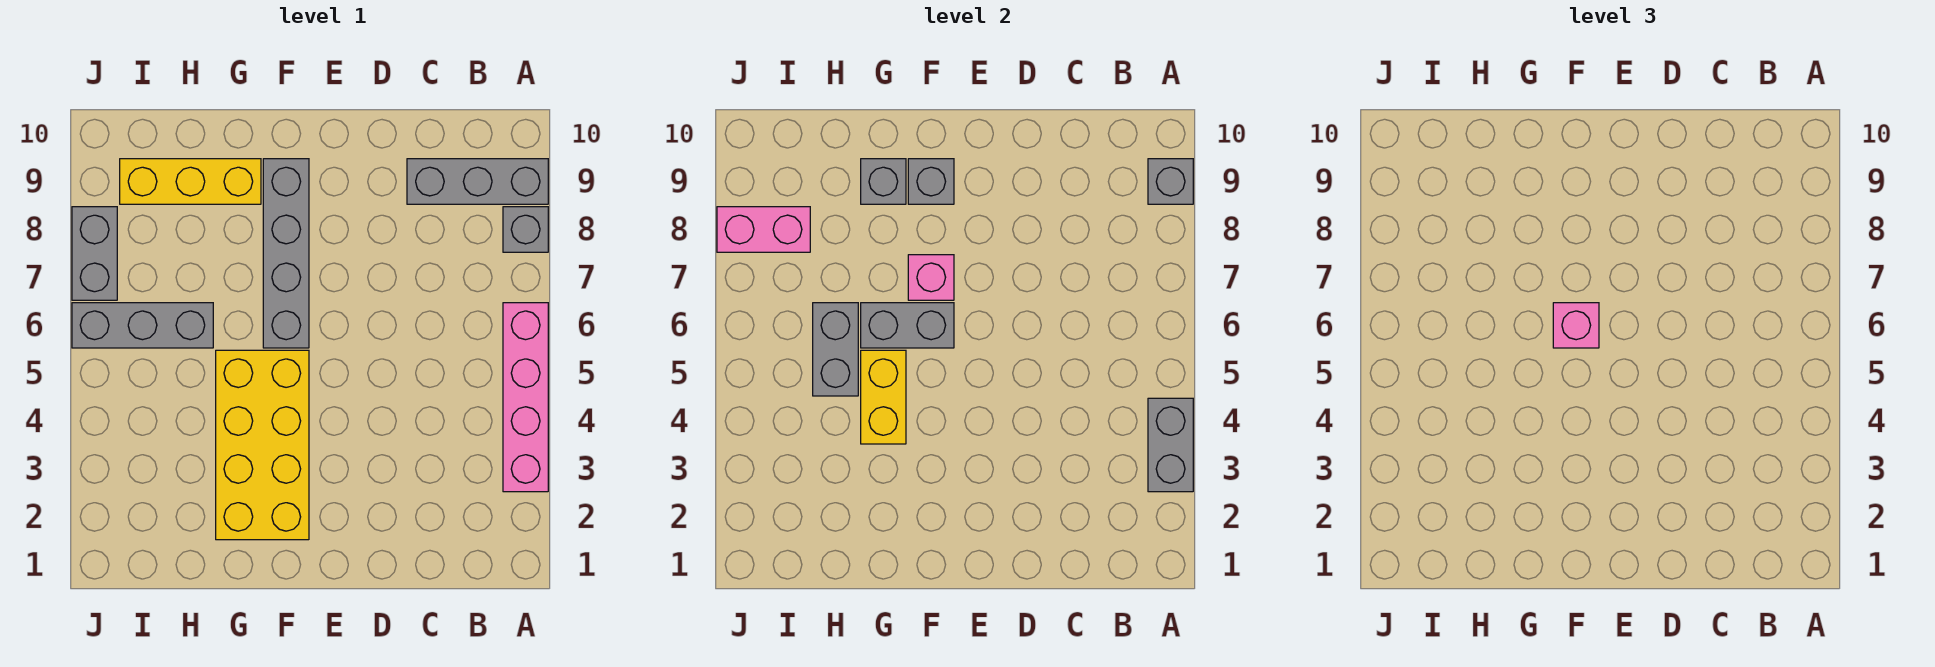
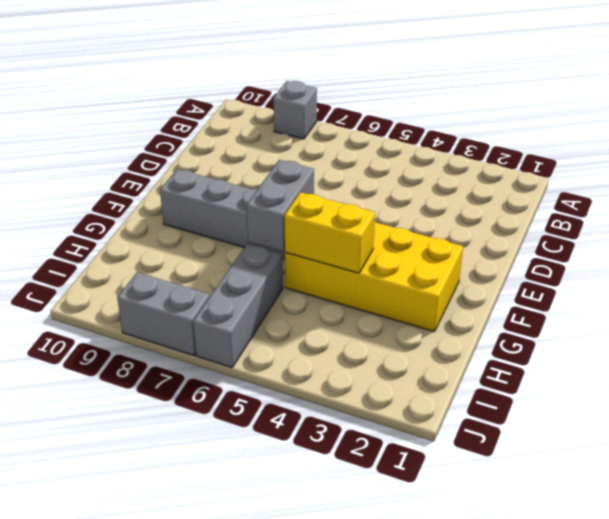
none -> pink brick A3:A6 level 1
none -> grey brick A9:C9 level 1
none -> yellow brick G9:I9 level 1

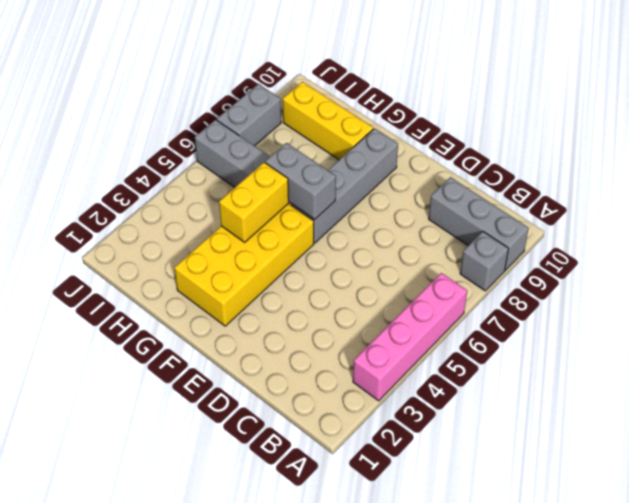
none -> grey brick A3:A4 level 2
none -> grey brick A9 level 2
none -> pink brick F7 level 2

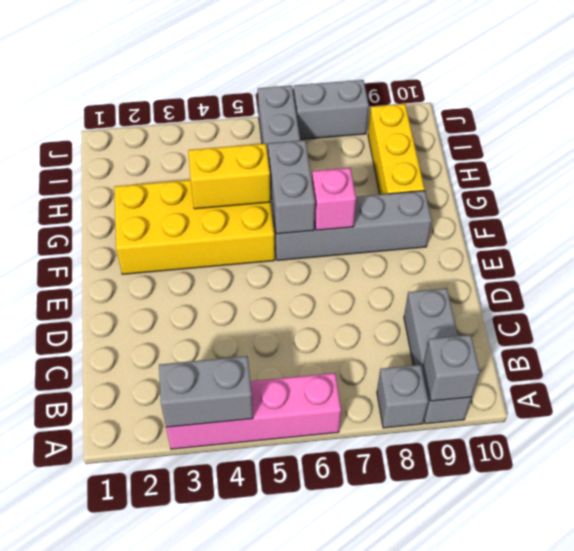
none -> grey brick F9 level 2
none -> grey brick G9 level 2
none -> grey brick H5:H6 level 2

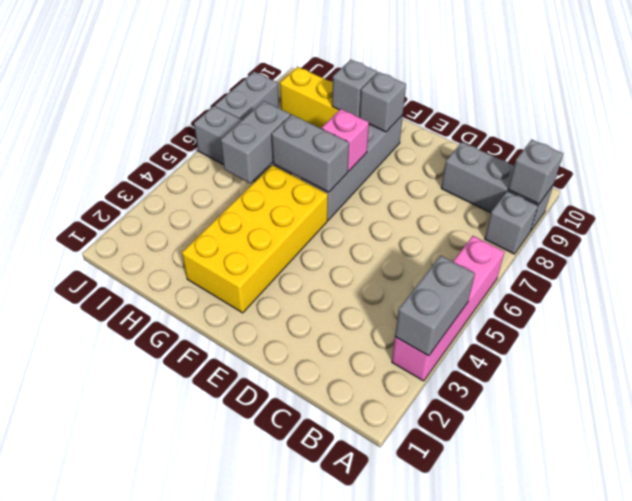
none -> yellow brick G4:G5 level 2
none -> pink brick I8:J8 level 2
none -> pink brick F6 level 3

